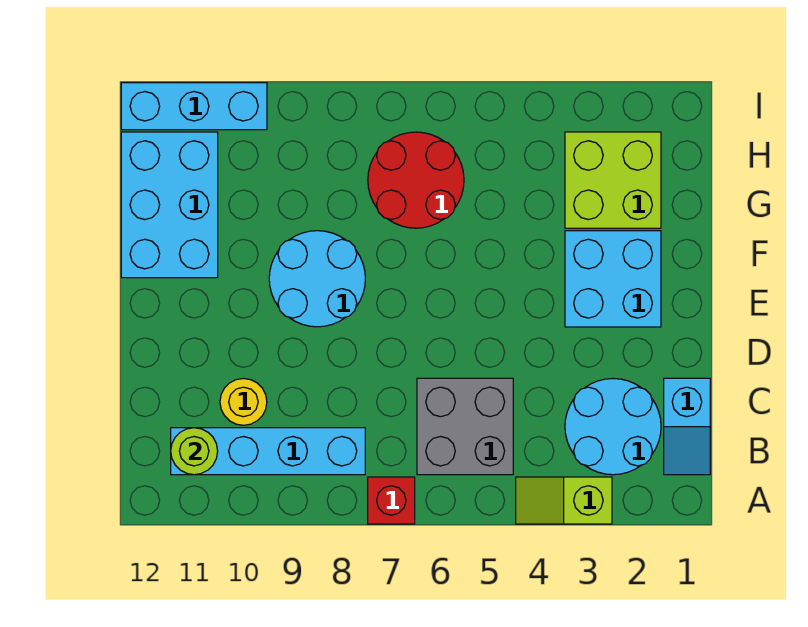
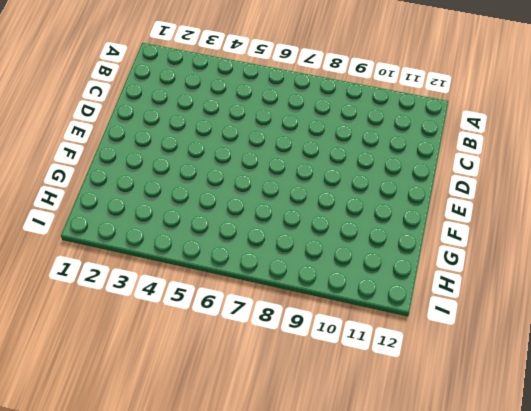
none -> lime slope A3:A4 level 1 top 3
none -> red brick A7 level 1
none -> cyan slope B1:C1 level 1 top C

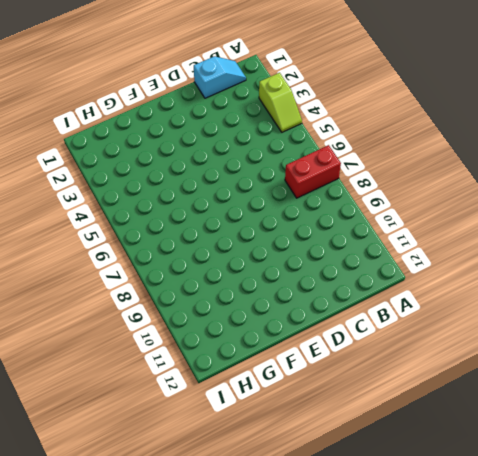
red brick A7:B7 level 1 -> red brick A7 level 1
none -> cyan round brick B2:C3 level 1
none -> grey brick B5:C6 level 1
none -> cyan brick B8:B11 level 1

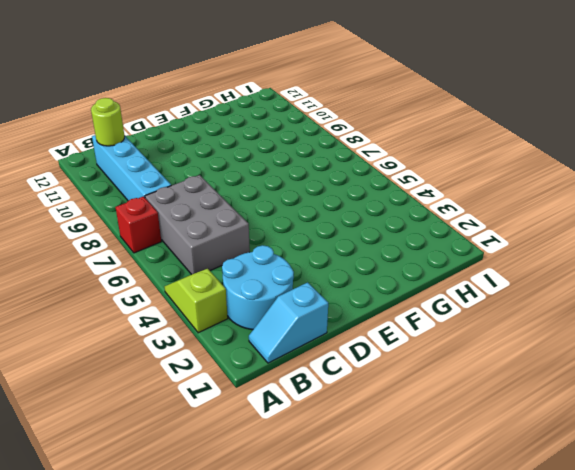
grey brick B5:C7 level 1 -> grey brick B5:C6 level 1
none -> yellow round brick C10 level 1
none -> cyan brick E2:F3 level 1
none -> cyan round brick E8:F9 level 1

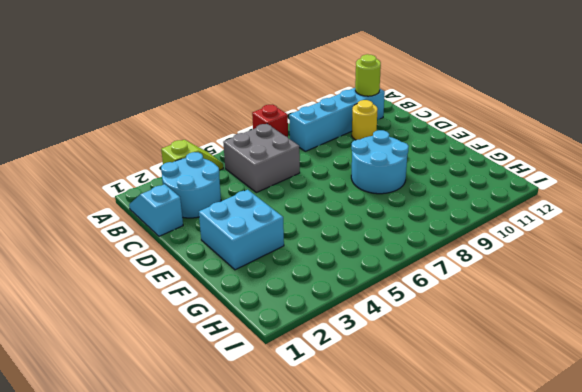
none -> cyan brick F11:H12 level 1
none -> lime brick G2:H3 level 1
none -> red round brick G6:H7 level 1

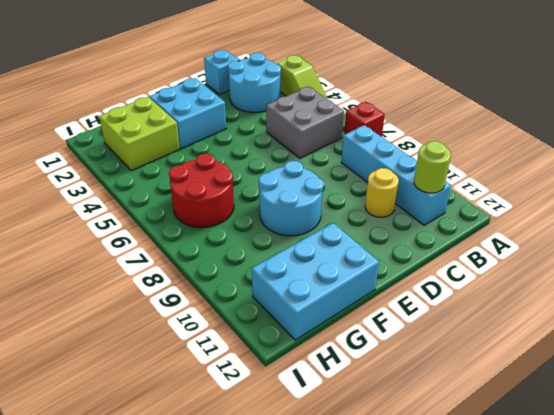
none -> cyan brick I10:I12 level 1

